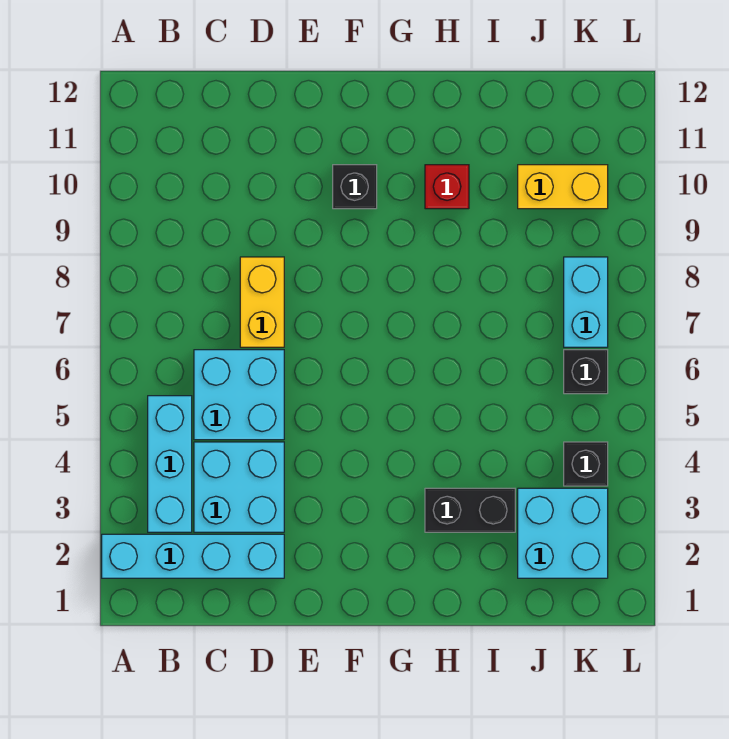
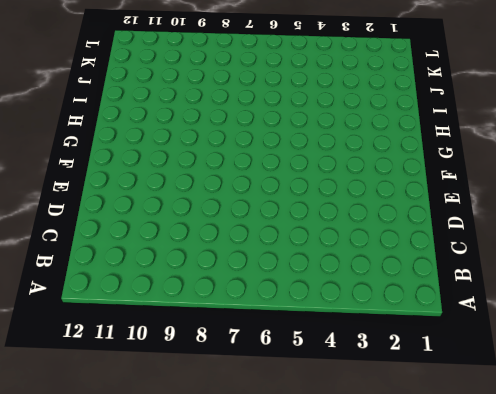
none -> cyan brick A2:D2 level 1
none -> cyan brick B3:B5 level 1
none -> cyan brick C3:D4 level 1

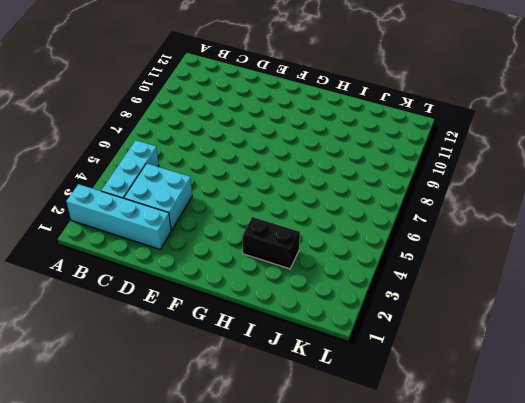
none -> cyan brick C5:D6 level 1
none -> yellow brick D7:D8 level 1
none -> black brick F10 level 1

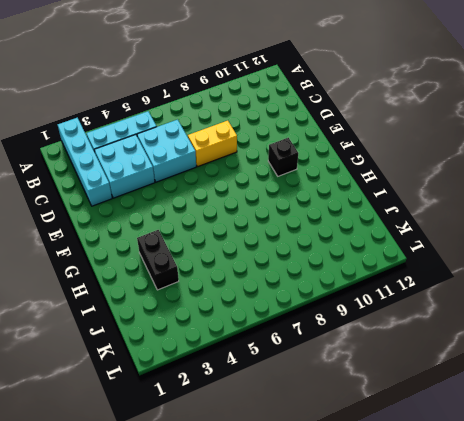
none -> red brick H10 level 1
none -> cyan brick J2:K3 level 1
none -> yellow brick J10:K10 level 1

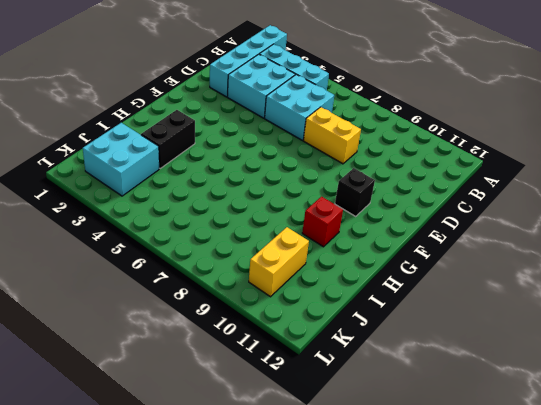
none -> black brick K4 level 1
none -> black brick K6 level 1
none -> cyan brick K7:K8 level 1

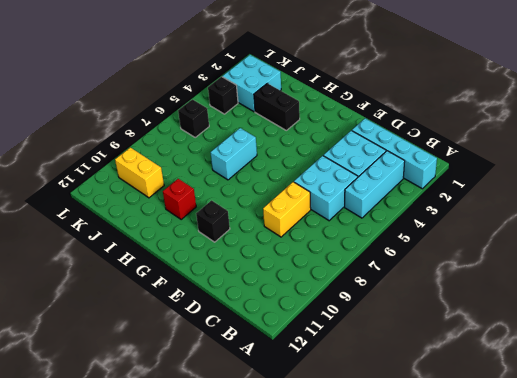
cyan brick H6:H7 level 1 -> cyan brick K7:K8 level 1

